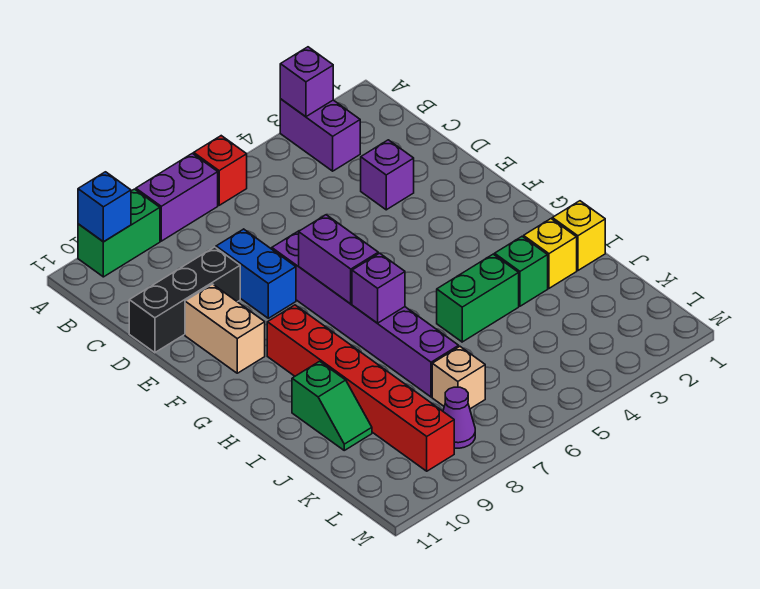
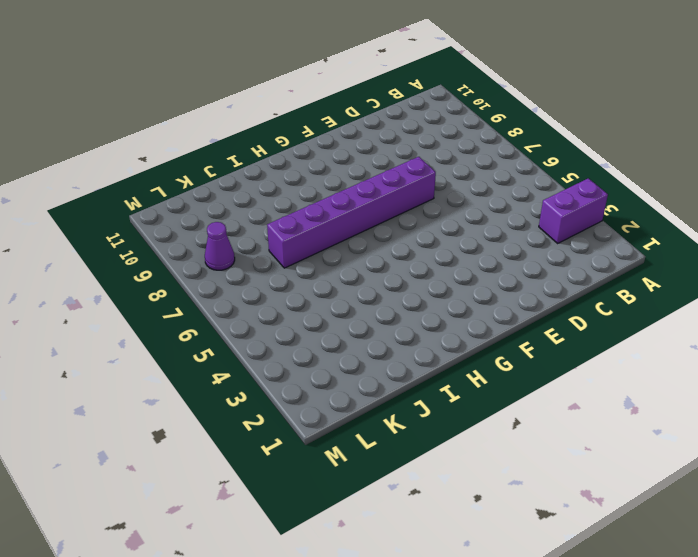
none -> red brick A6 level 1
none -> purple brick A7:A8 level 1
none -> green brick A9:A10 level 1

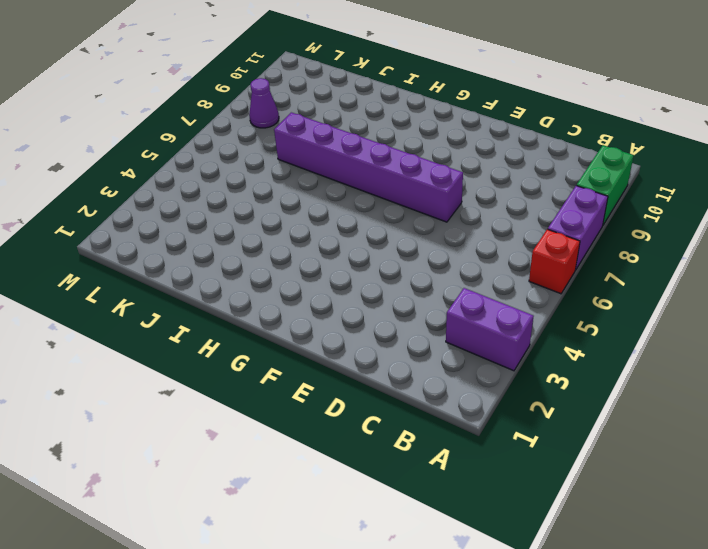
none -> purple brick D3 level 1
none -> blue brick D8:E8 level 1
none -> black brick D9:D11 level 1

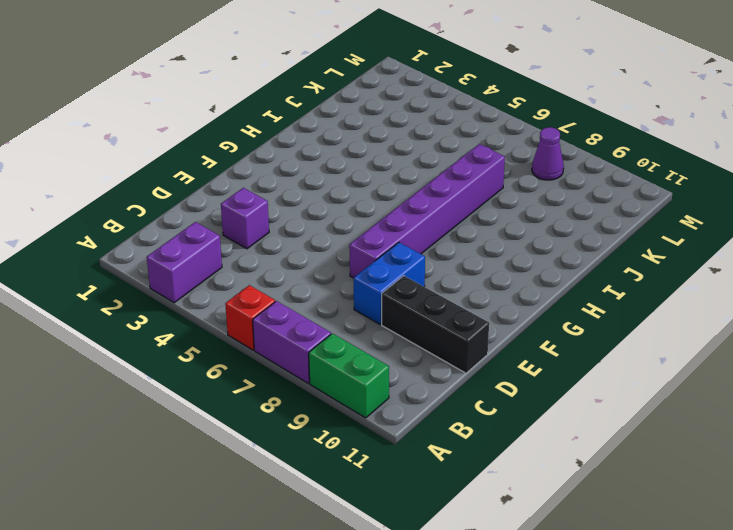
none -> tan brick E10:F10 level 1
none -> red brick G9:L9 level 1
none -> yellow brick I1 level 1

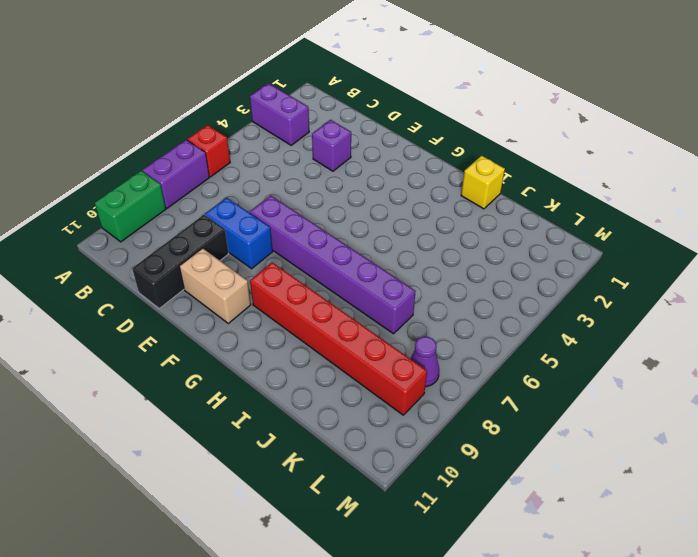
none -> yellow brick I2 level 1
none -> green brick I3 level 1
none -> green brick I4:I5 level 1

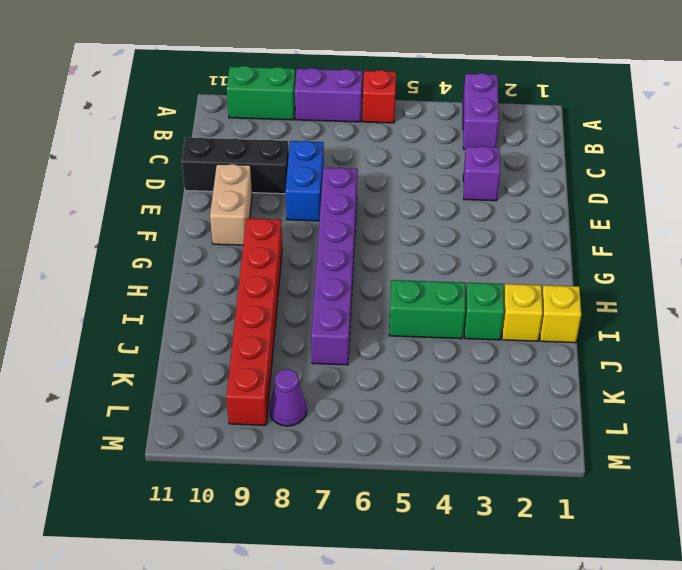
none -> green slope I10:J10 level 1 top I
none -> tan brick K7 level 1
none -> purple brick A3 level 2

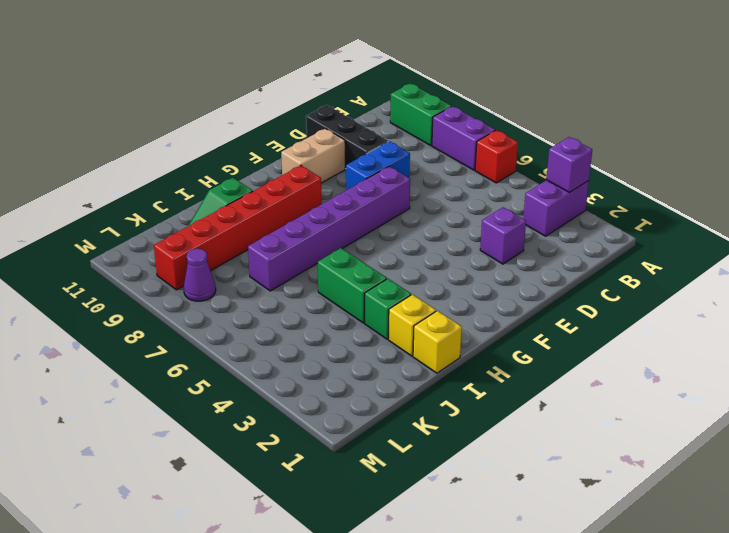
none -> tan brick K7 level 1
none -> blue brick A10 level 2
none -> purple brick F7:G7 level 2

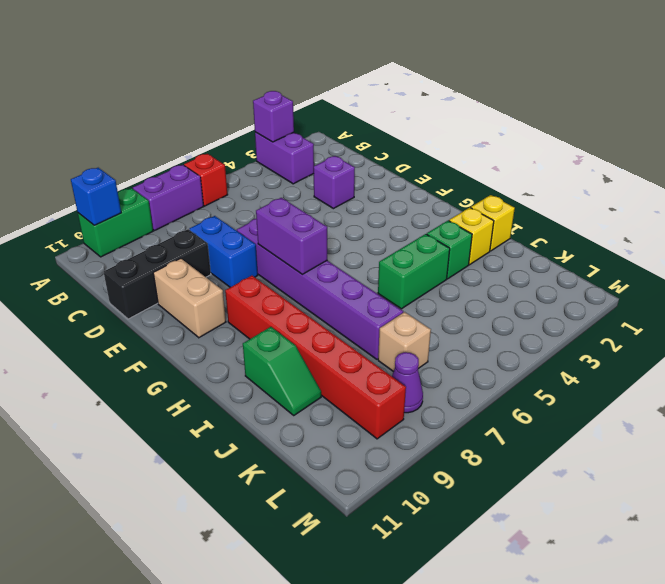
none -> purple brick H7 level 2

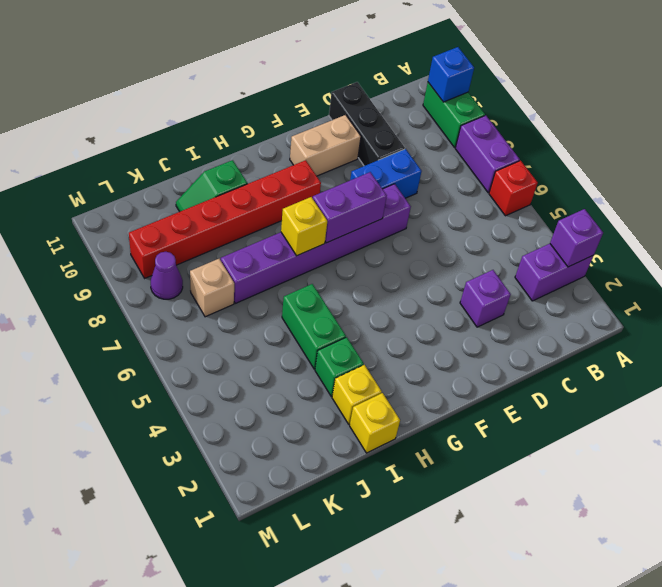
yellow brick H7 level 2 -> purple brick H7 level 2

